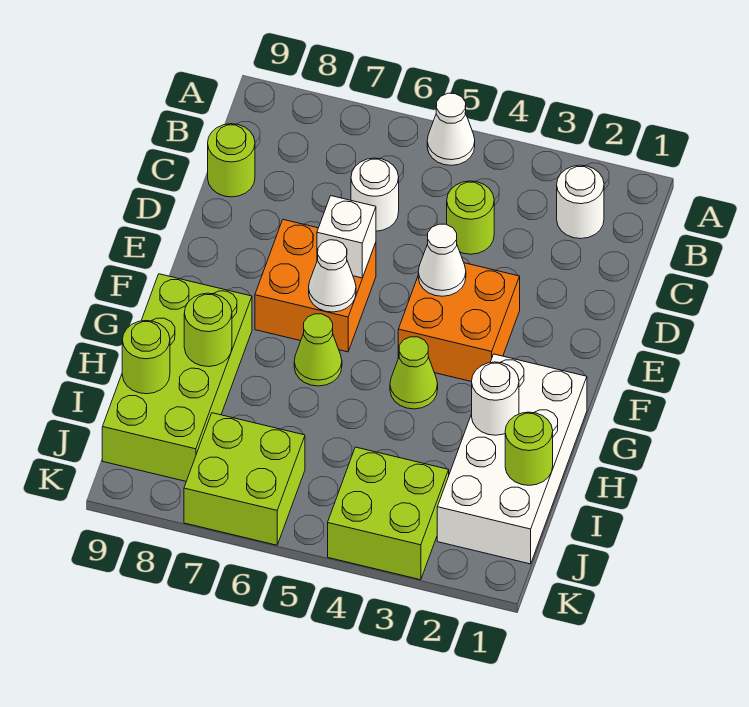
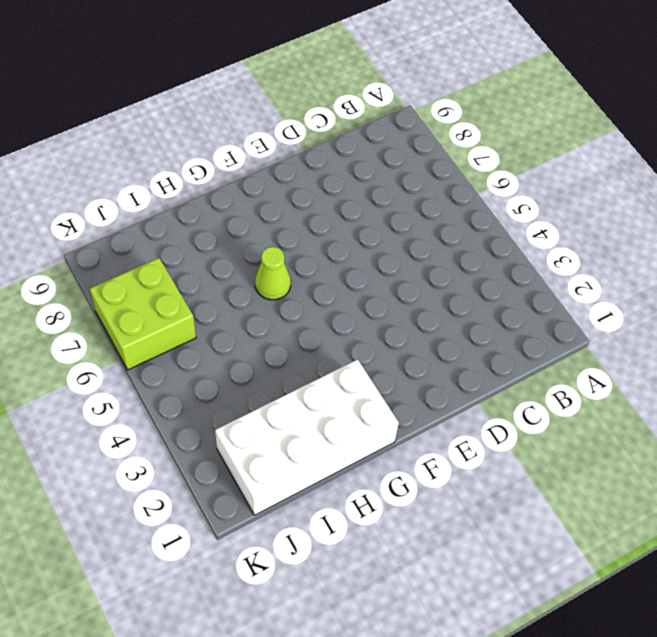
none -> white cone A5 level 1
none -> white round brick B2 level 1
none -> lime round brick C4 level 1

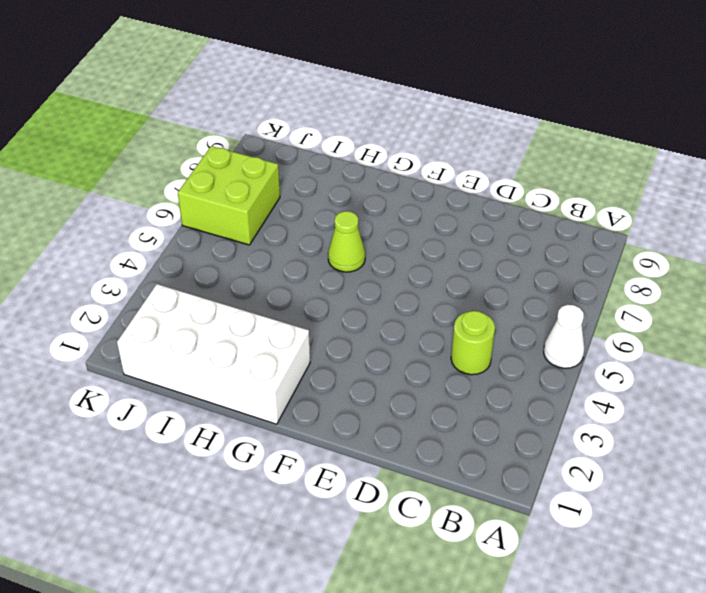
none -> white round brick B2 level 1
none -> white round brick C6 level 1
none -> lime round brick C9 level 1

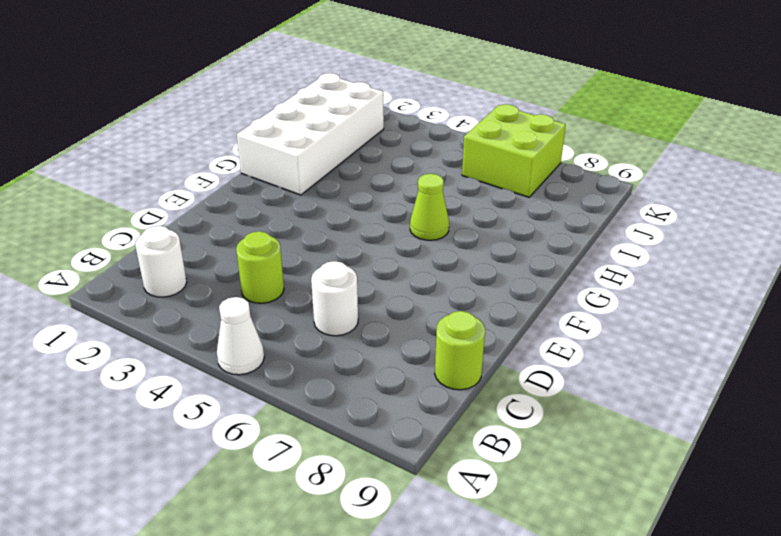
none -> orange brick E3:F4 level 1
none -> orange brick E6:F7 level 1
none -> lime cone G4 level 1

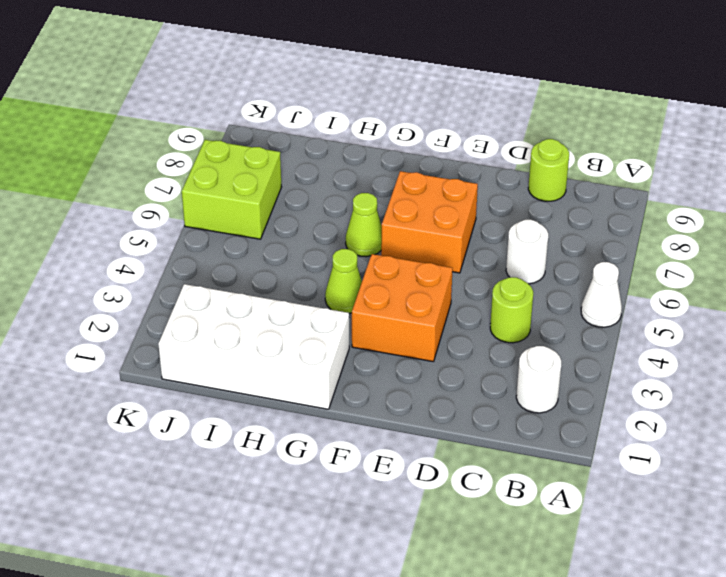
none -> lime brick G8:J9 level 1
none -> lime brick J3:K4 level 1
none -> white cone E4 level 2

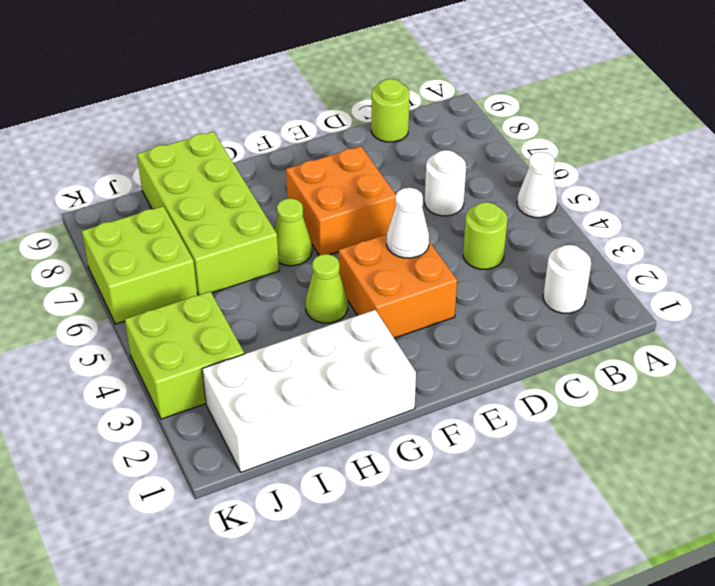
lime brick H6:I9 level 1 -> lime brick G8:J9 level 1
none -> white brick E6 level 2
none -> white cone F6 level 2
none -> white round brick H2 level 2

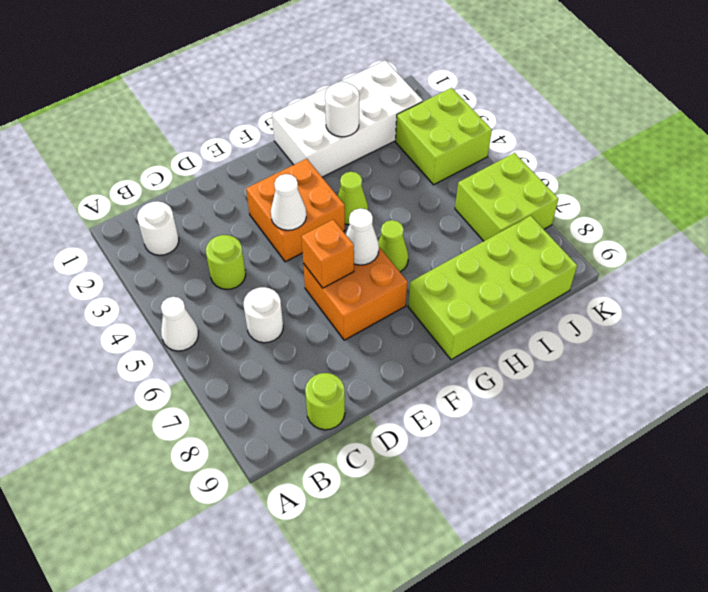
orange brick E6 level 2 -> white brick E6 level 2
none -> lime round brick H8 level 2
none -> lime round brick I1 level 2
none -> lime round brick I9 level 2

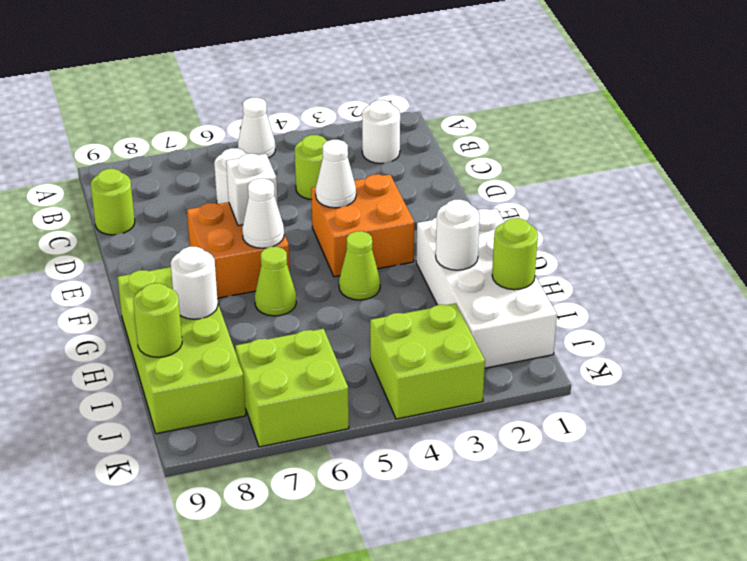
white round brick H8 level 2 -> lime round brick H8 level 2

